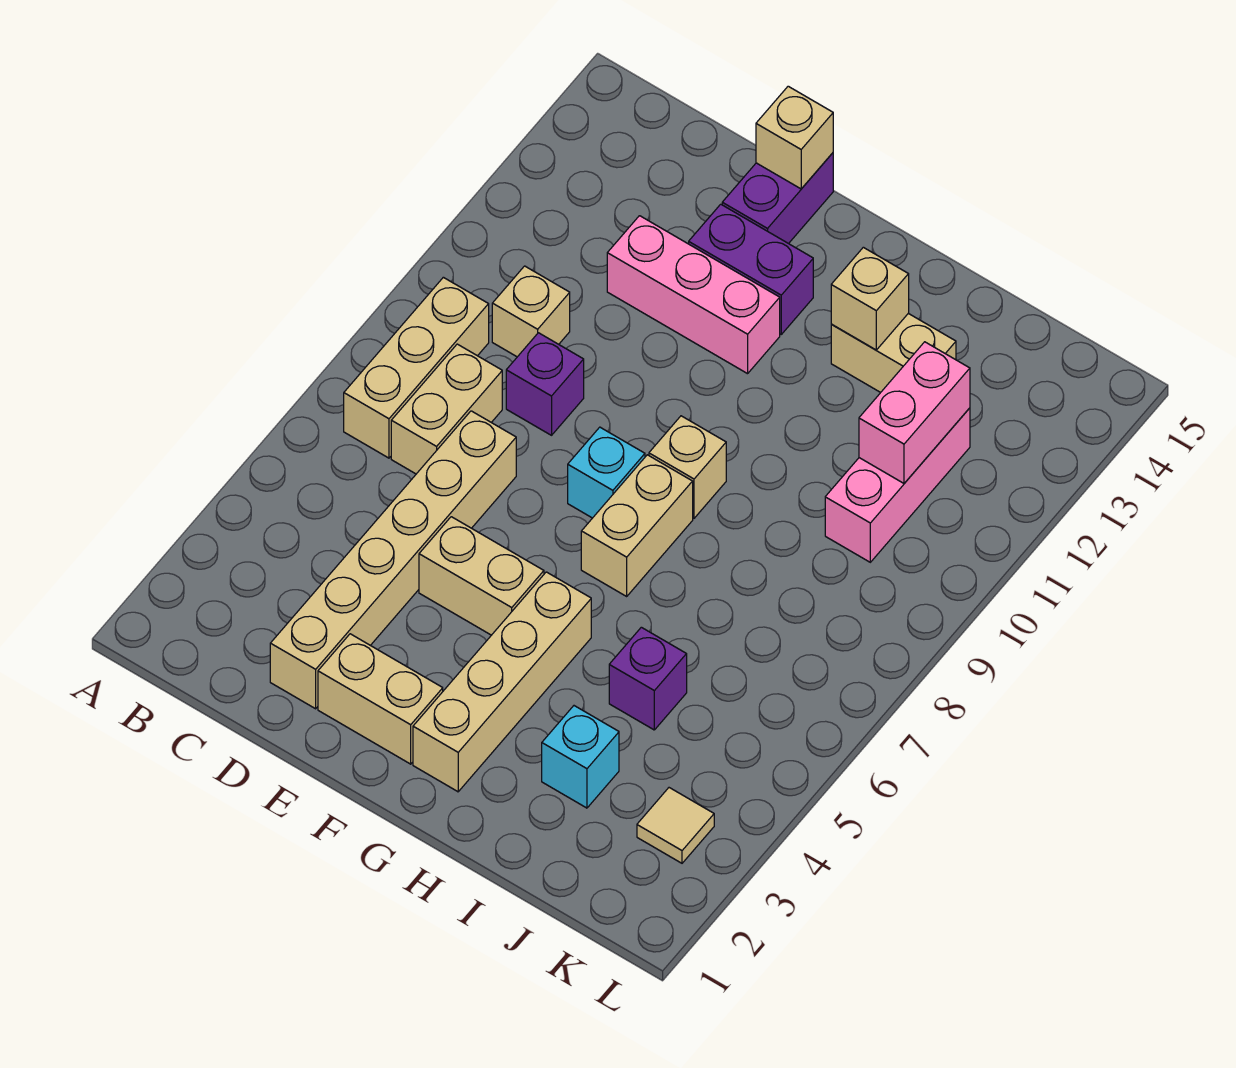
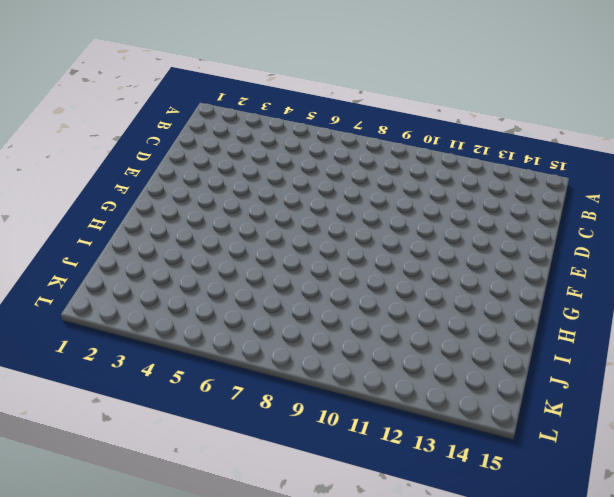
none -> tan brick B7:B9 level 1
none -> tan brick C7:C8 level 1
none -> tan brick C10 level 1

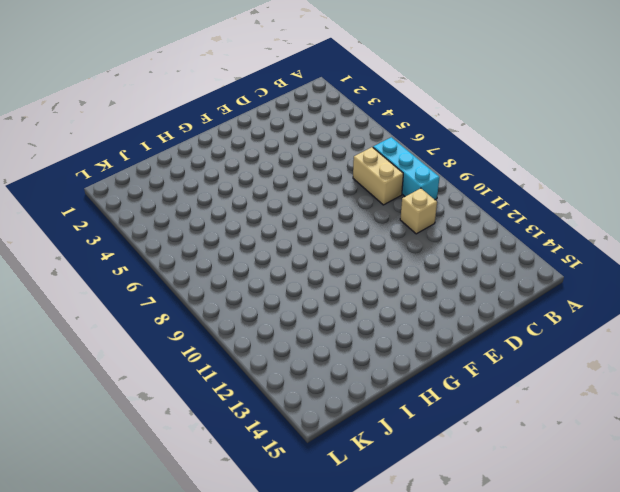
cyan brick B7:B9 level 1 -> tan brick B7:B9 level 1
none -> tan brick D2:D7 level 1
none -> purple brick D9 level 1
none -> pink brick D12:F12 level 1

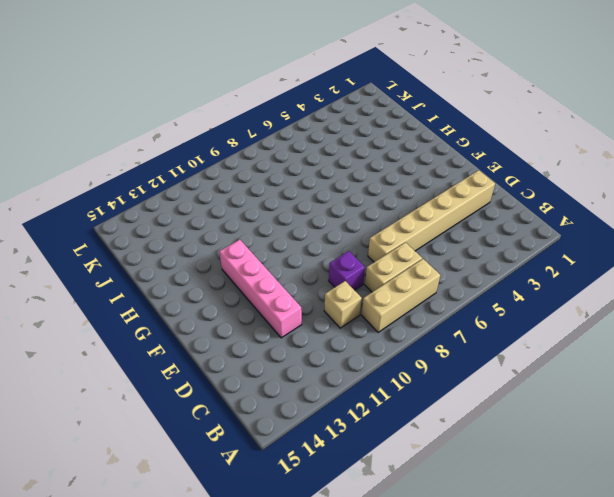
pink brick D12:G12 level 1 -> pink brick D12:F12 level 1
none -> tan brick E2:F2 level 1
none -> tan brick E5:F5 level 1
none -> purple brick E13:F13 level 1

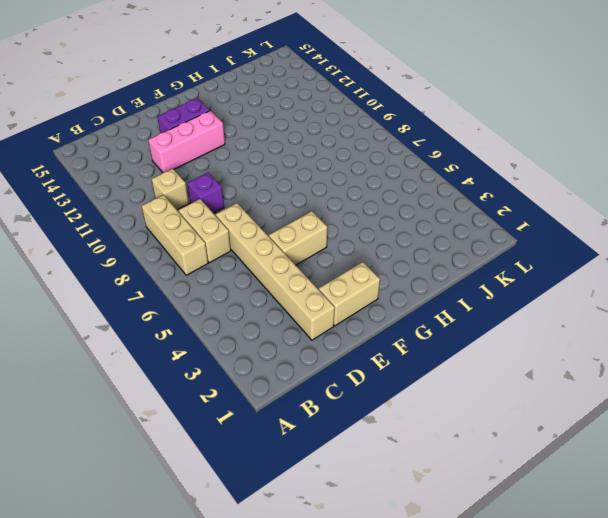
none -> purple brick E14:E15 level 1
none -> cyan brick F8 level 1
none -> tan brick G2:G5 level 1

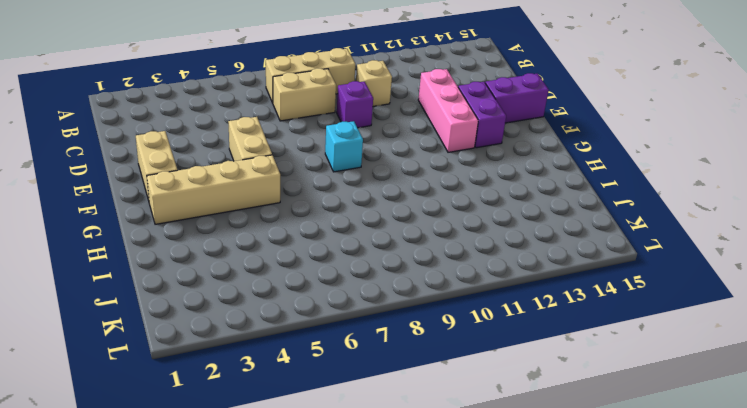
none -> tan brick D2:D7 level 1
none -> tan brick G7:G8 level 1
none -> tan brick G9 level 1

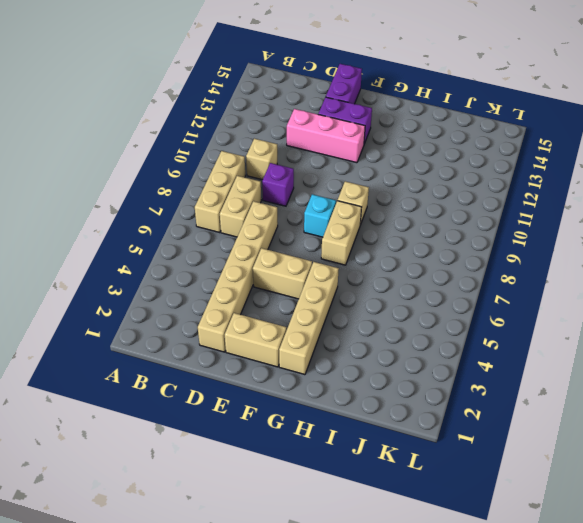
none -> tan brick H13:I13 level 1
none -> cyan brick I3 level 1
none -> purple brick I5 level 1

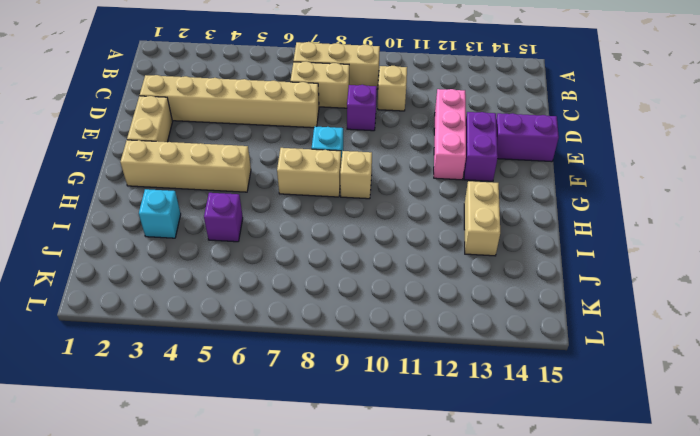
none -> tan brick E5:F5 level 1
none -> pink brick J10:J12 level 1
none -> tan tile K3 level 1

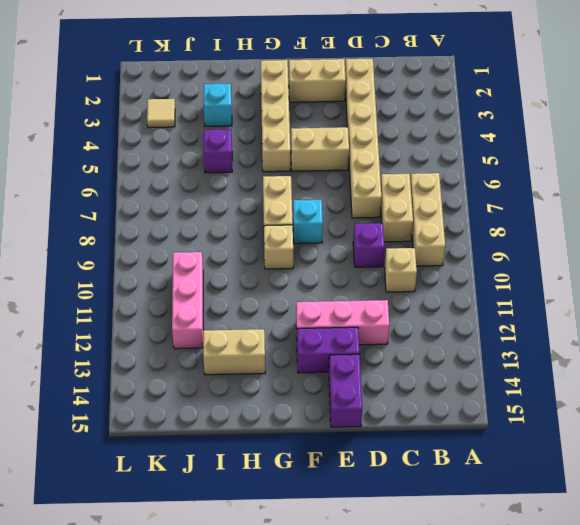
none -> tan brick E15 level 2
none -> tan brick H13 level 2
none -> pink brick J11:J12 level 2

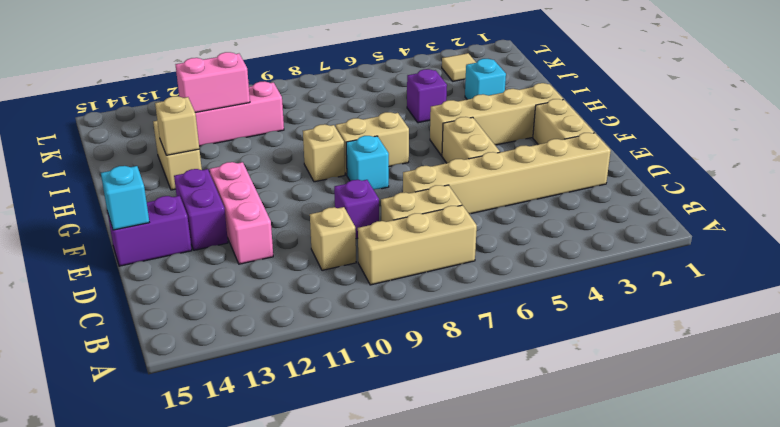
cyan brick E15 level 2 -> tan brick E15 level 2

